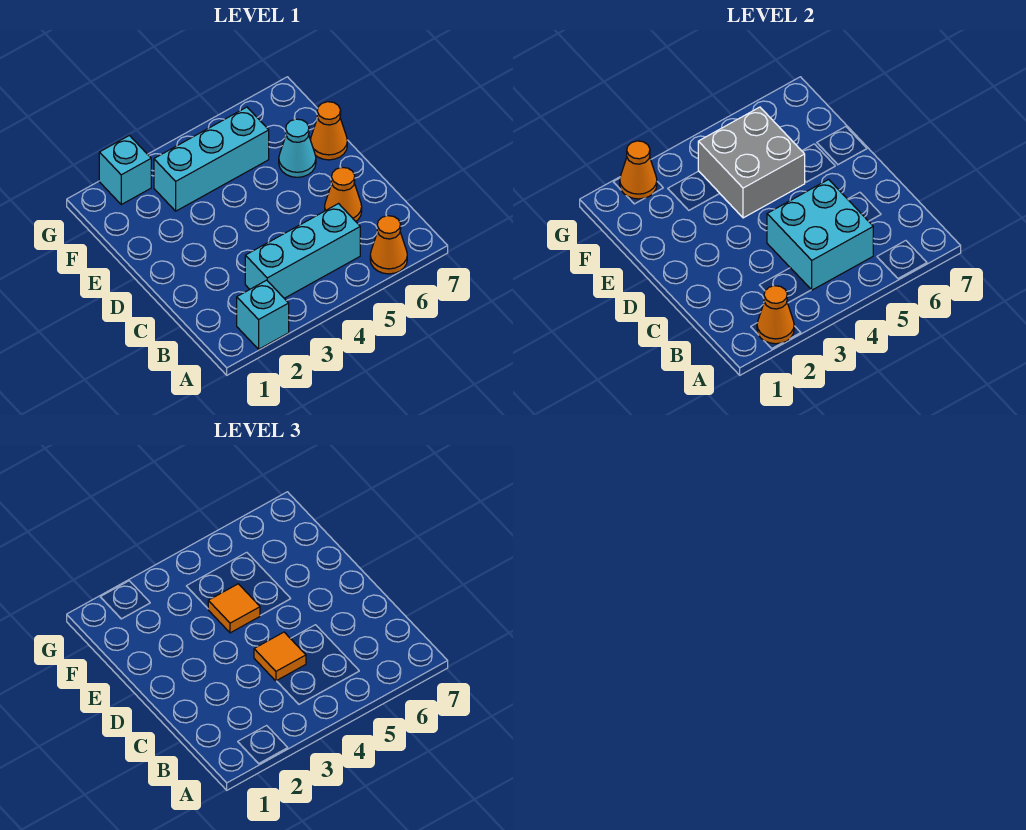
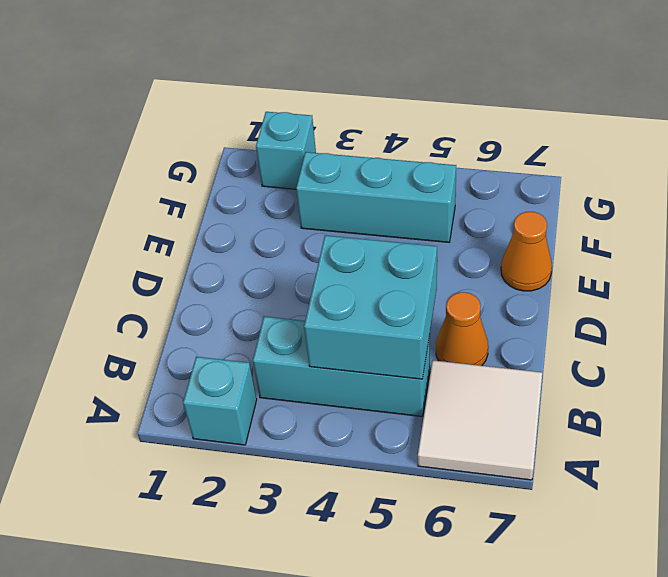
white tile A6:B7 level 1 -> orange cone A6 level 1
none -> cyan cone E6 level 1
none -> orange cone A2 level 2
none -> grey brick E4:F5 level 2

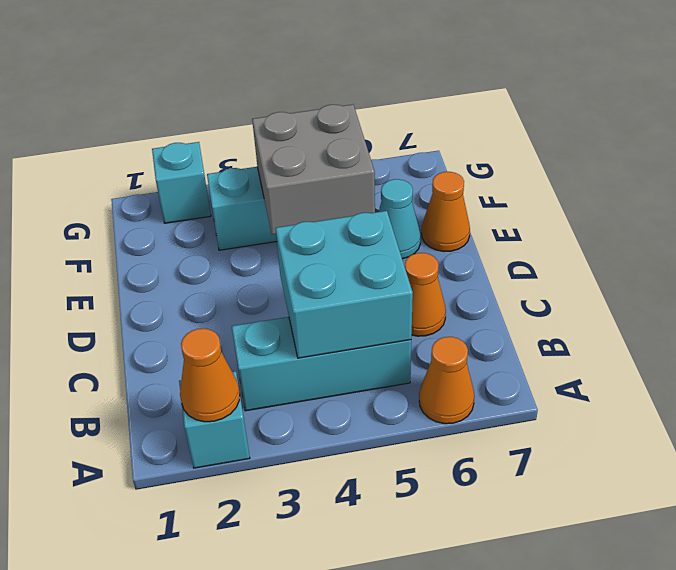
none -> orange cone G2 level 2
none -> orange tile C4 level 3
none -> orange tile E4 level 3

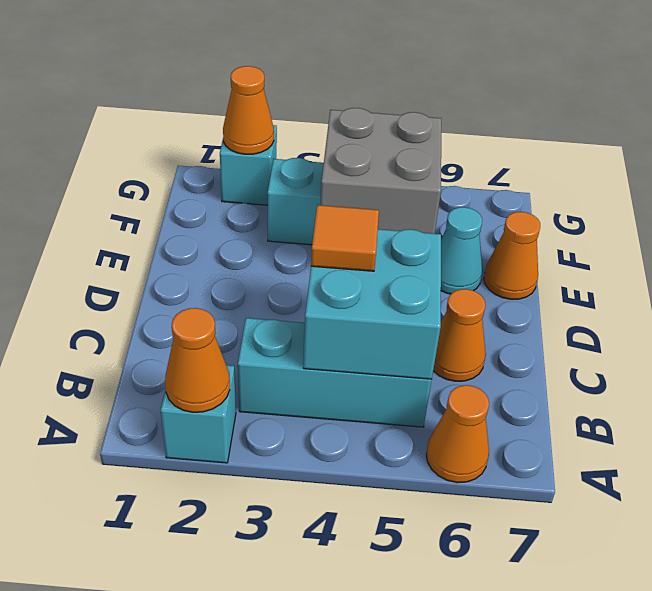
none -> orange tile E4 level 3

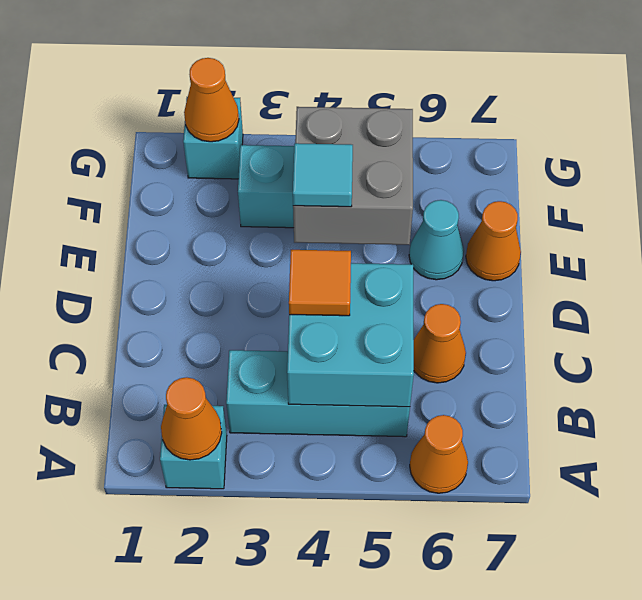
cyan tile E4 level 3 -> orange tile E4 level 3

